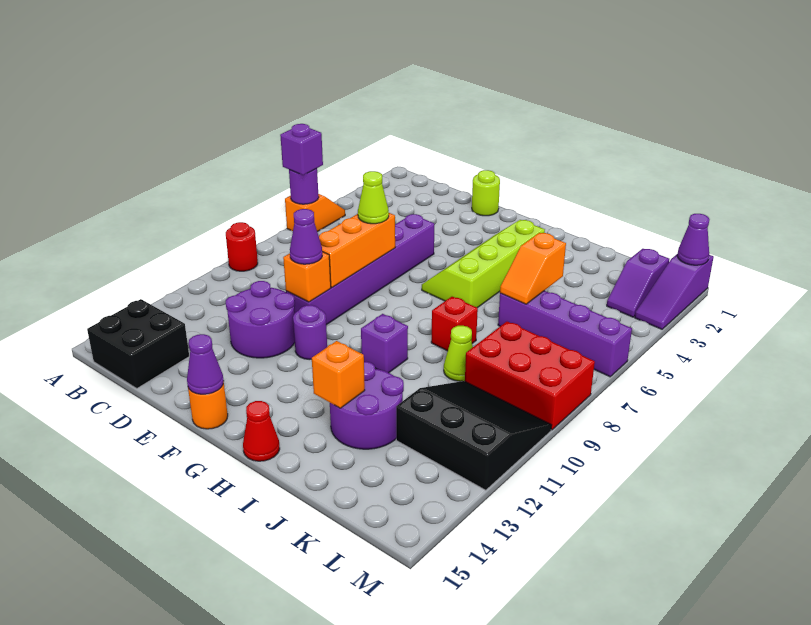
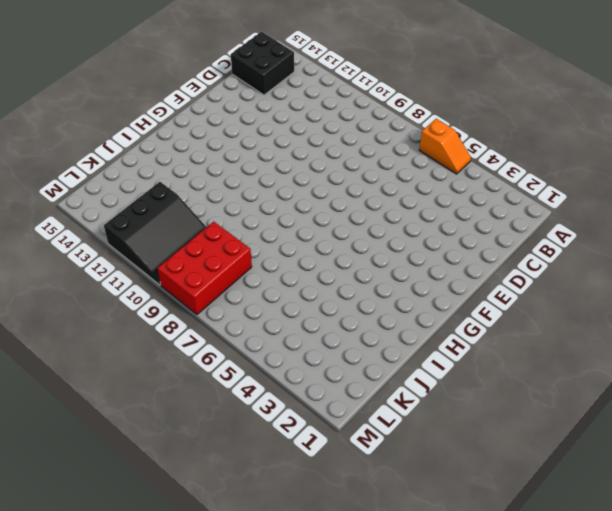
none -> red round brick A9 level 1
none -> purple round brick D11:E12 level 1
none -> lime round brick E1 level 1

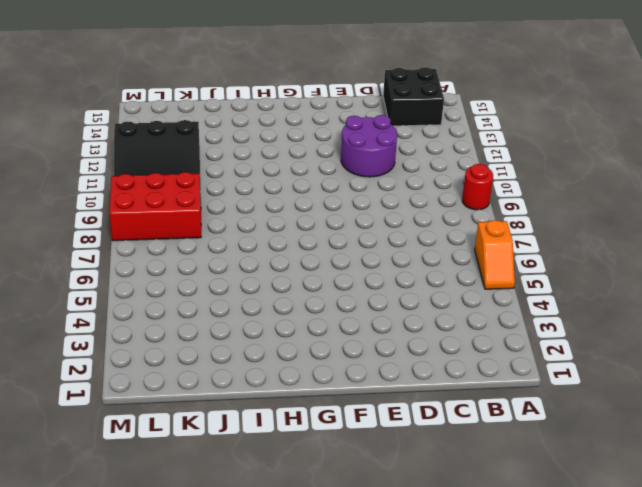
none -> lime round brick E1 level 1
none -> purple brick E5:E10 level 1
none -> purple round brick F11 level 1

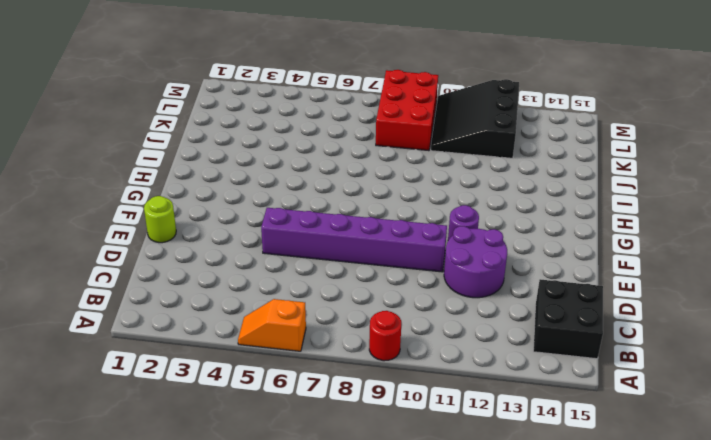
none -> orange round brick F15 level 1
none -> lime slope G3:H6 level 1 top H
none -> purple brick H10 level 1

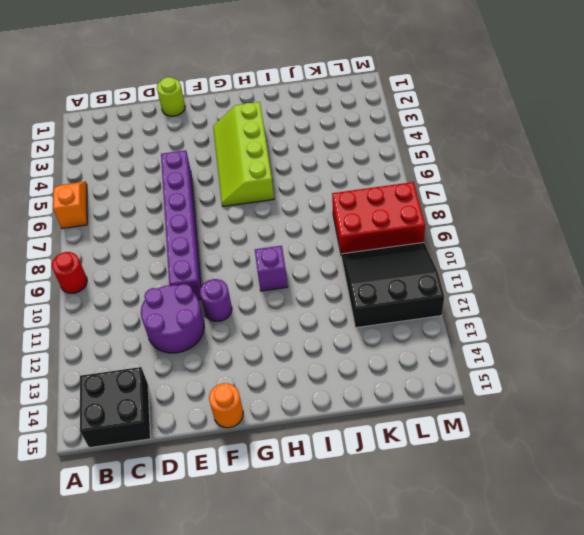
none -> red cone H15 level 1
none -> red brick I8 level 1
none -> purple round brick I12:J13 level 1

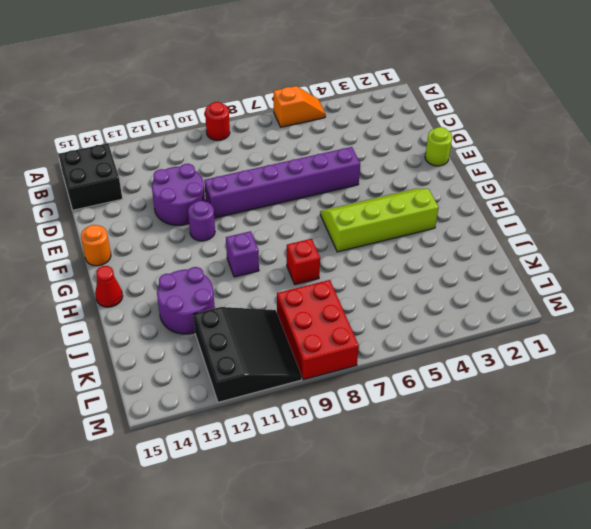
none -> purple brick J6:M6 level 1
none -> lime cone J9 level 1
none -> purple slope L2:L3 level 1 top 2

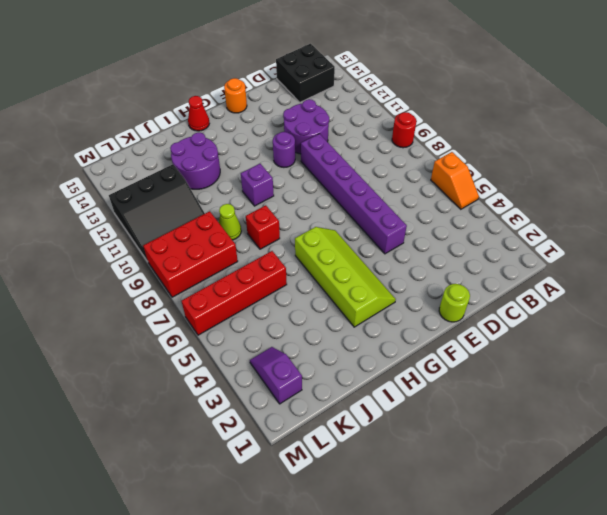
red brick J6:M6 level 1 -> purple brick J6:M6 level 1
none -> purple slope M1:M3 level 1 top 1
none -> purple round brick A6 level 2
none -> orange brick E7:E9 level 2

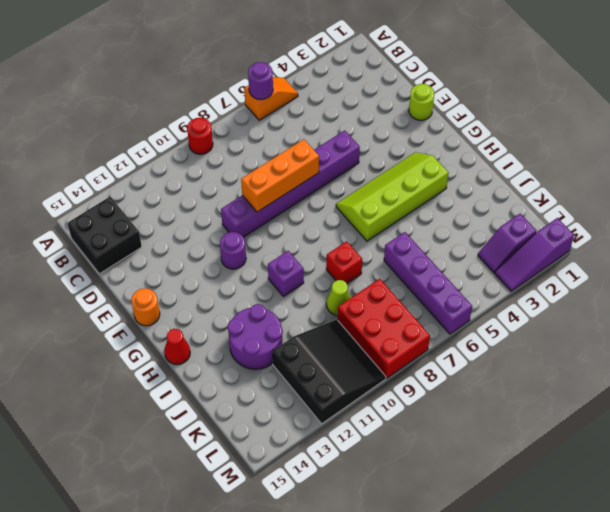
none -> purple round brick D11:E12 level 1
none -> orange brick E10 level 2
none -> purple cone F15 level 2

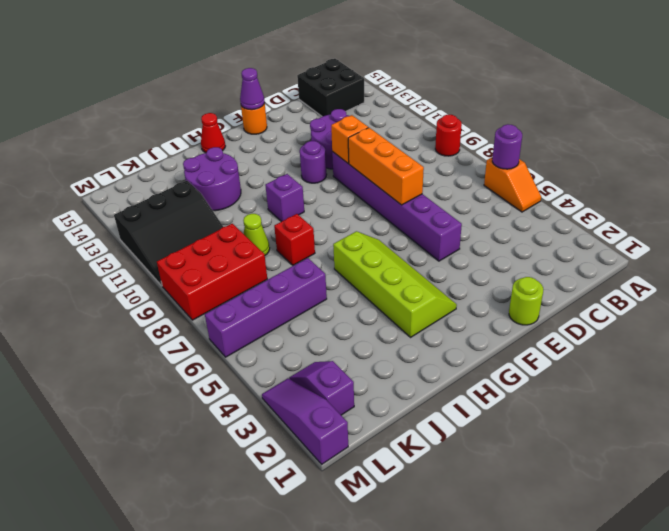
none -> orange brick I13 level 2
none -> orange slope J5:J6 level 2 top 5
none -> purple cone M1 level 2

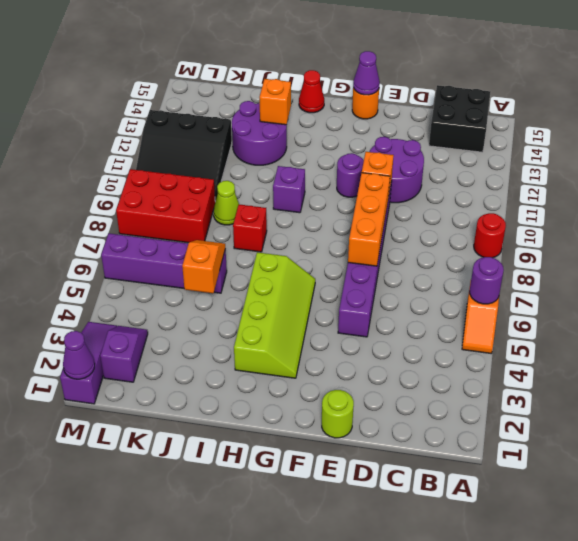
none -> purple brick A6 level 3
none -> lime cone E7 level 3
none -> purple cone E10 level 3

